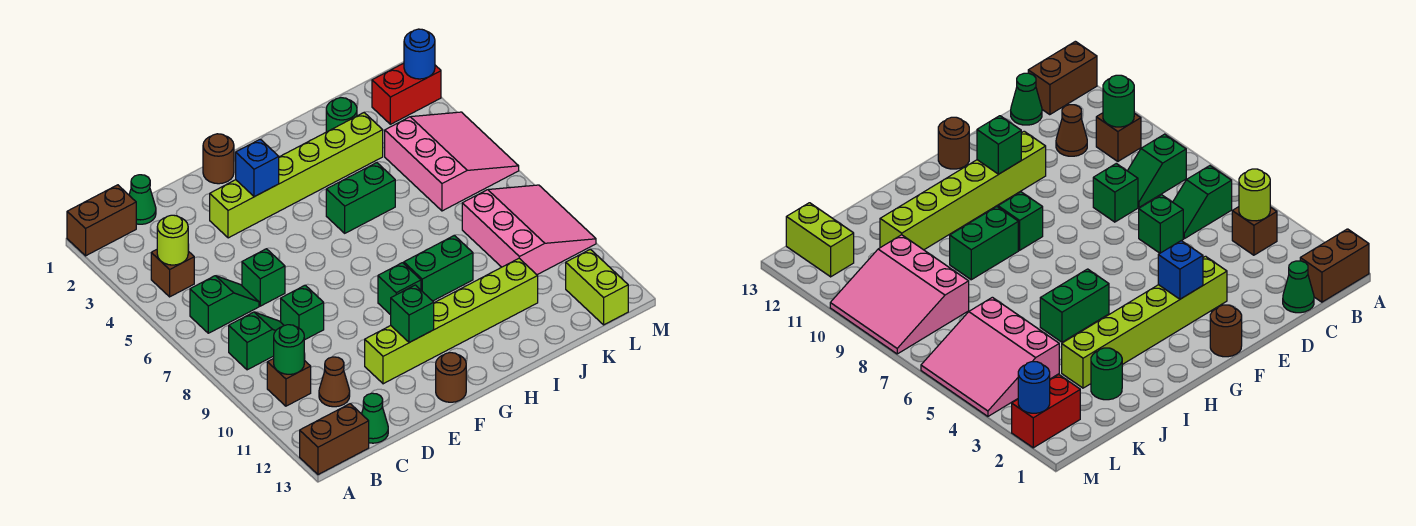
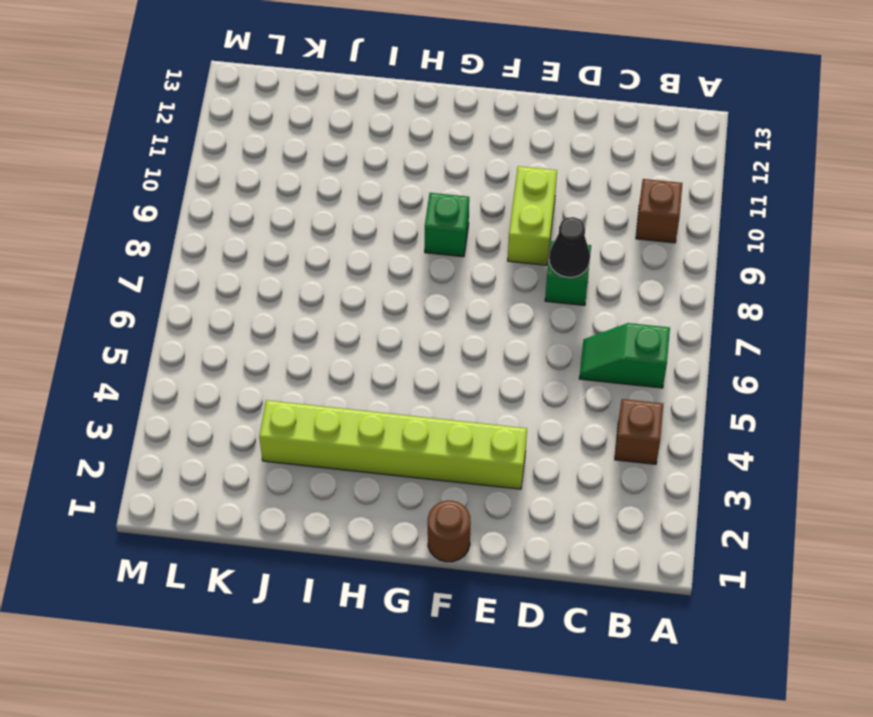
black cone D8 level 2 -> none
lime brick E9:E10 level 1 -> lime brick L12:L13 level 1
none -> brown brick A1:B1 level 1
none -> brown brick A13:B13 level 1
none -> green slope B8:C8 level 1 top B

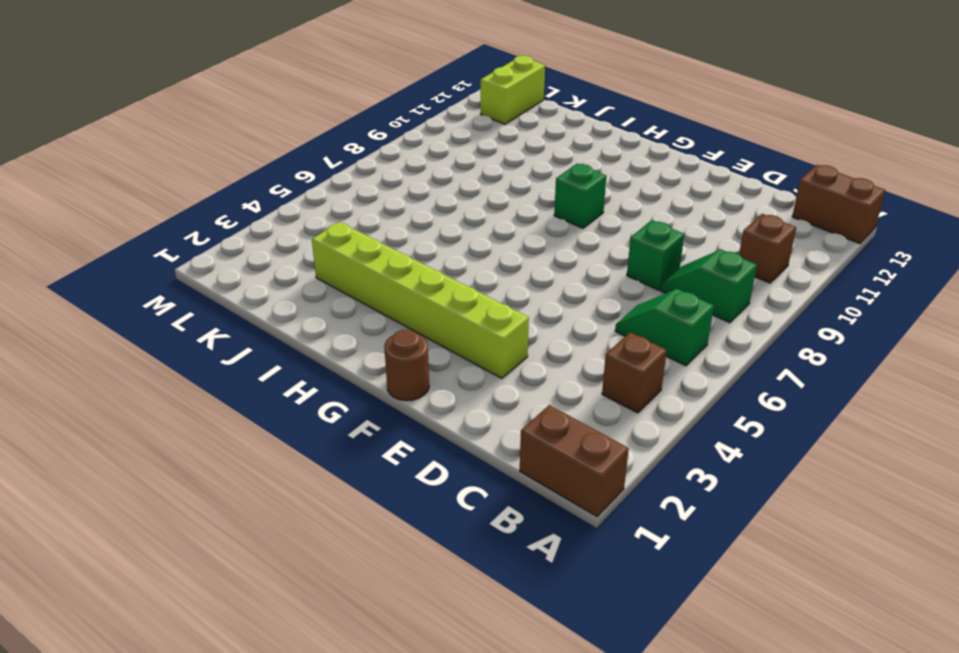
none -> green cone C1 level 1
none -> brown cone C11 level 1
none -> green cone C13 level 1

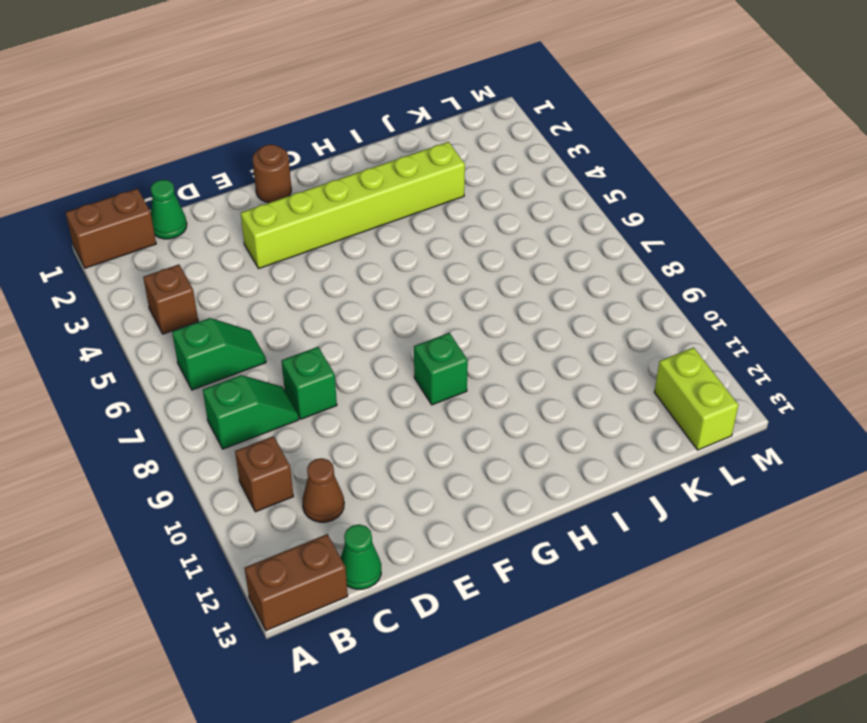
none -> green brick D6 level 1
none -> lime brick E11:J11 level 1
none -> brown round brick F13 level 1

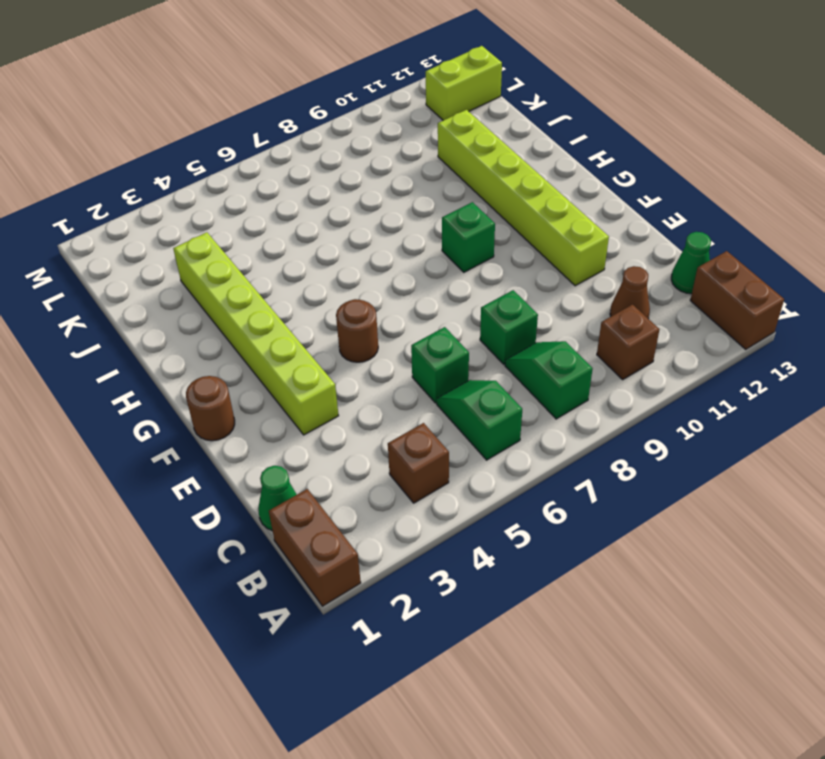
brown round brick F5 level 1 -> brown round brick F13 level 1
none -> green brick H5:I5 level 1
none -> green brick H9:I9 level 1
none -> green round brick J2 level 1

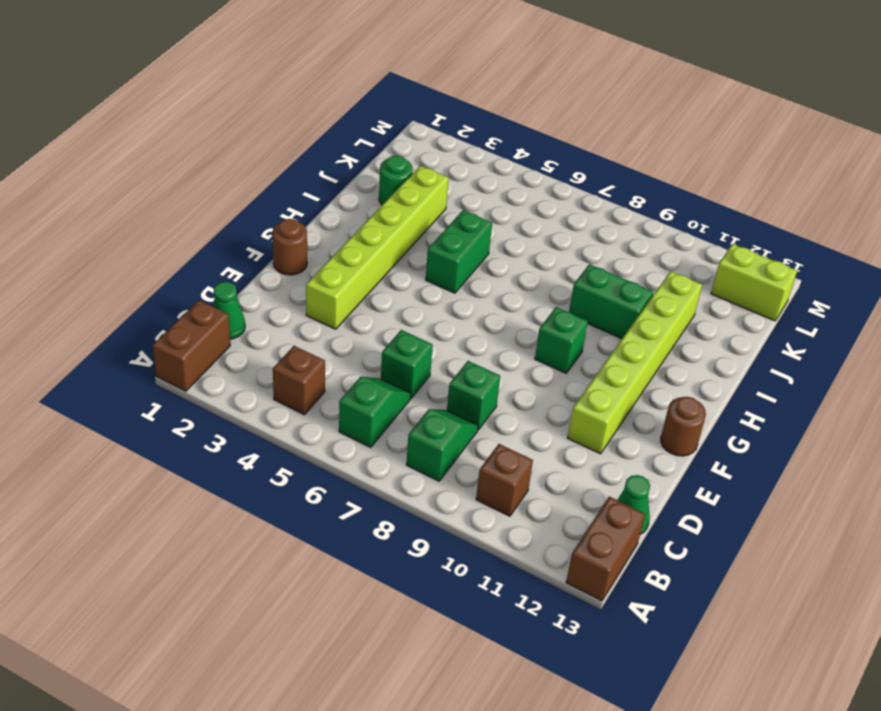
green brick I9:I10 level 1 -> green brick H9:I9 level 1
none -> brown cone C11 level 1
none -> pink slope K4:M6 level 1 top K
none -> pink slope K8:M10 level 1 top K

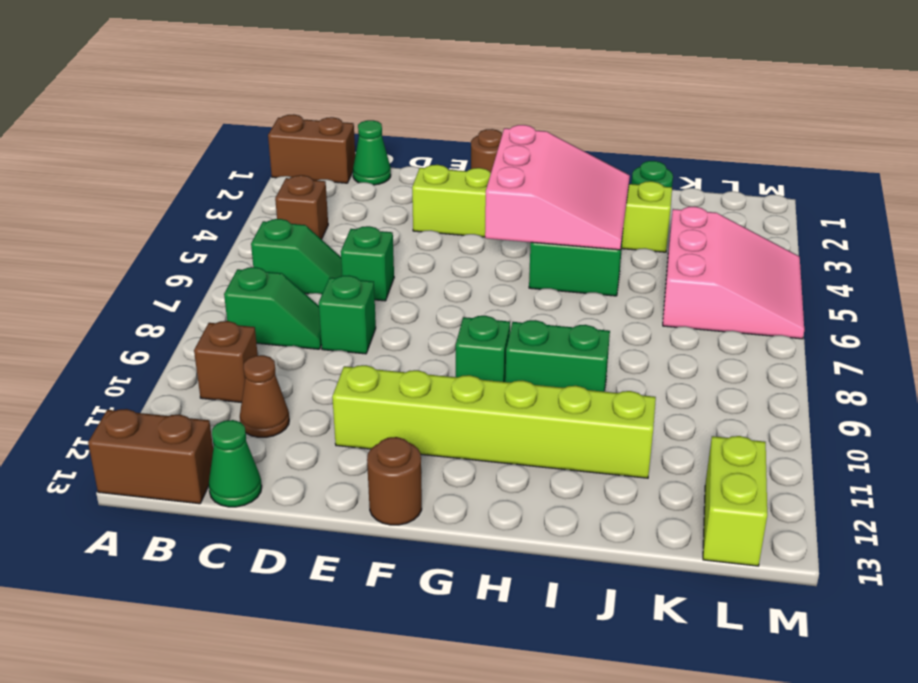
pink slope G3:I5 level 2 top G -> pink slope K8:M10 level 1 top K
none -> red brick L2:M2 level 1
none -> lime round brick B4 level 2
none -> green round brick B10 level 2

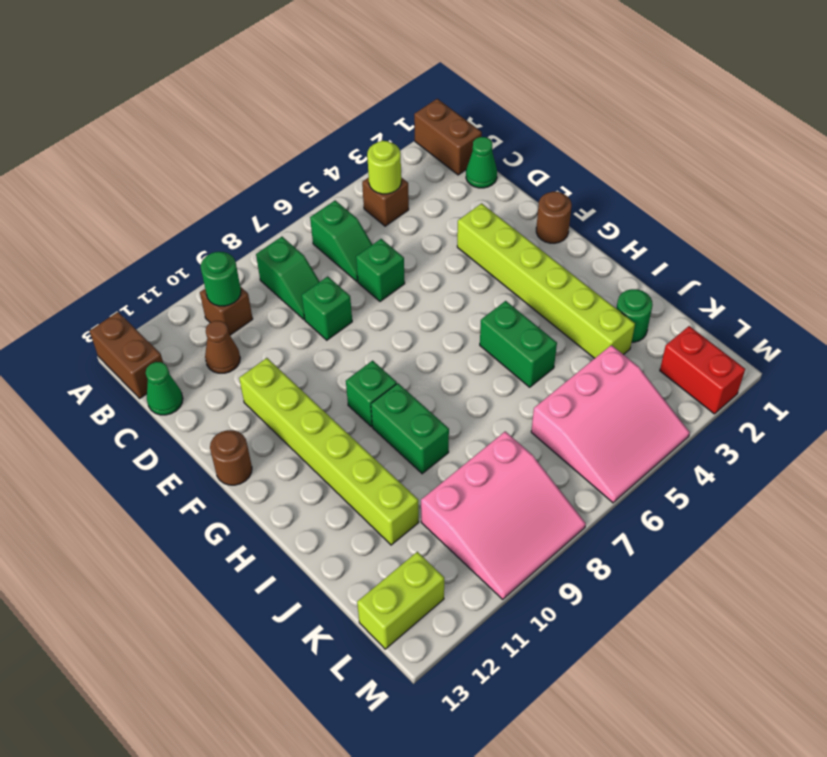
none -> blue brick F3 level 2
none -> green brick F11 level 2
none -> blue round brick M2 level 2

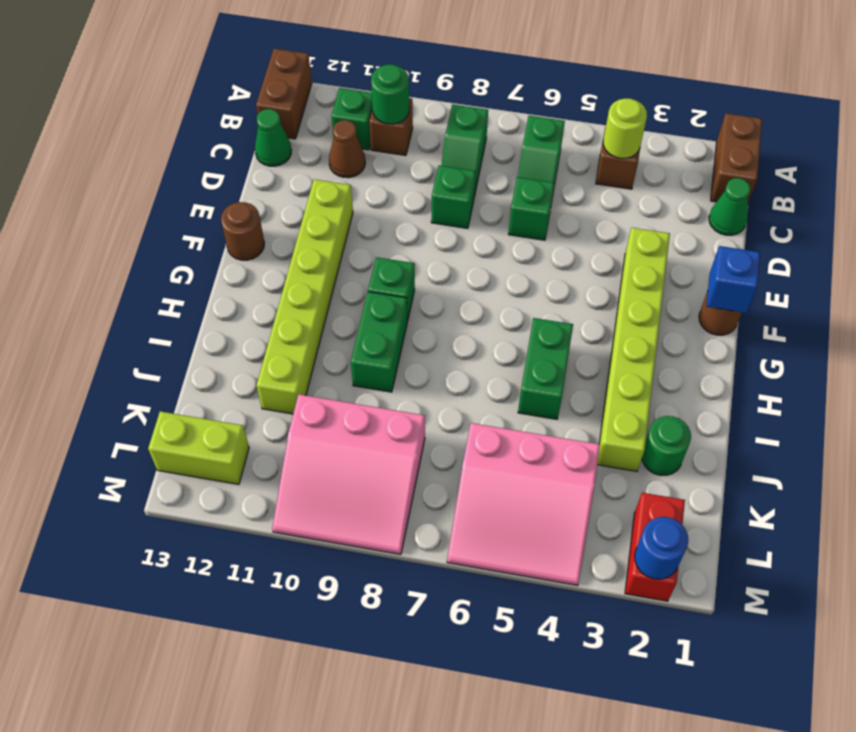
green brick B11 level 1 -> green brick F11 level 2
blue brick F1 level 2 -> blue brick F3 level 2

